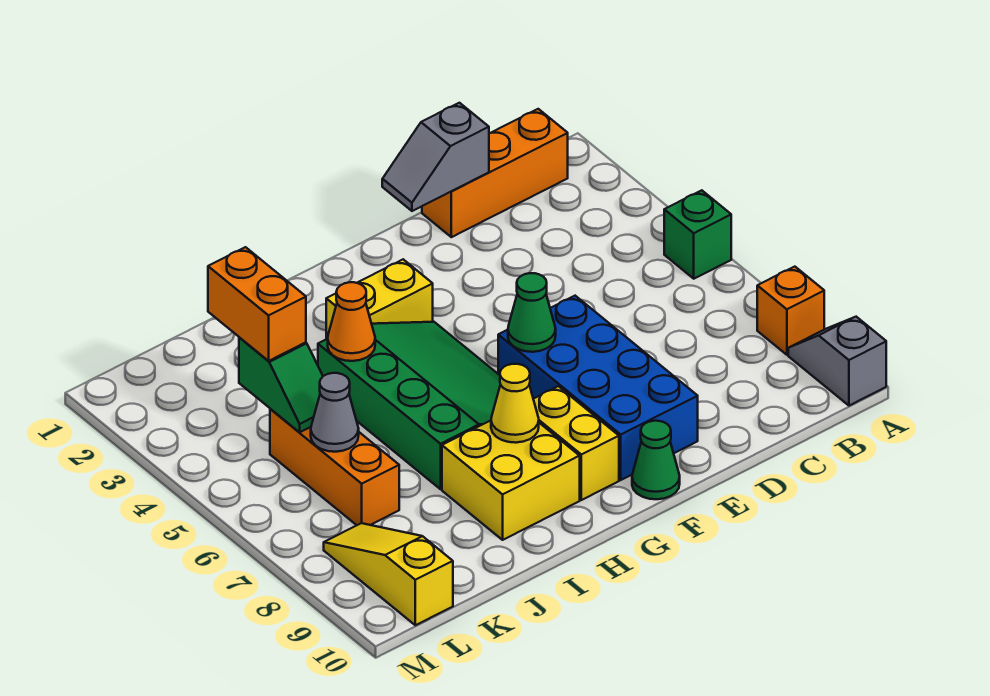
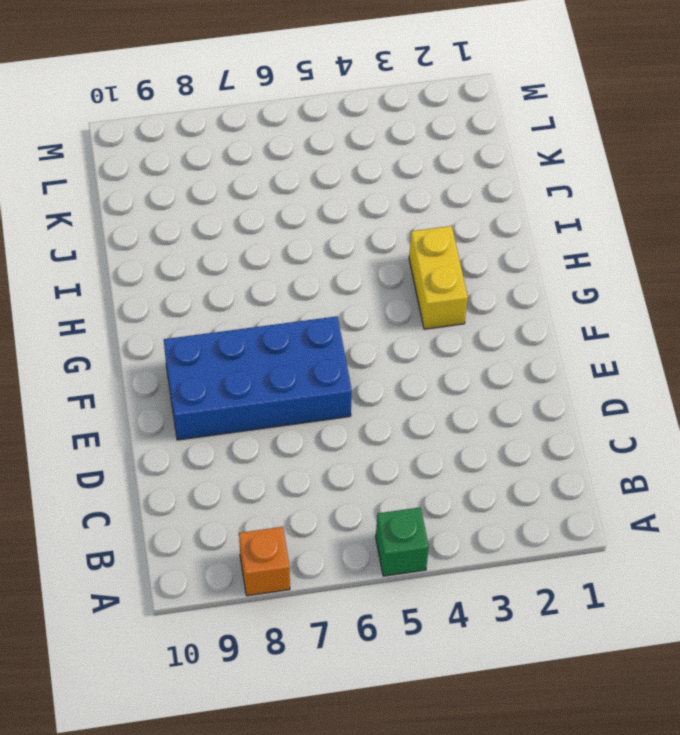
none -> grey slope A9:A10 level 1 top 10
none -> orange brick B1:D1 level 1
none -> green cone F10 level 1

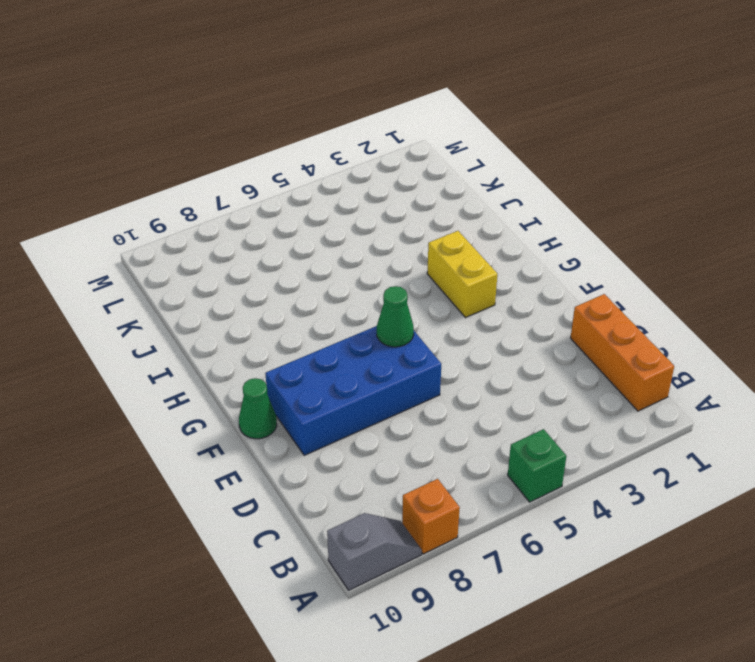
none -> green slope G4:I7 level 1 top I
none -> yellow brick G8:G9 level 1
none -> yellow brick H8:I9 level 1

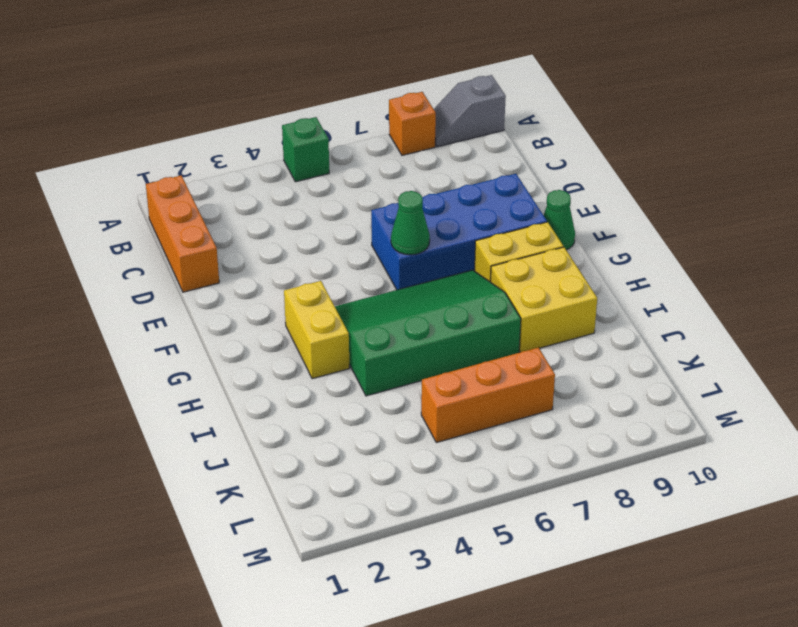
none -> yellow slope L8:L10 level 1 top 10
none -> grey slope D1:E1 level 2 top D
none -> yellow cone H8 level 2

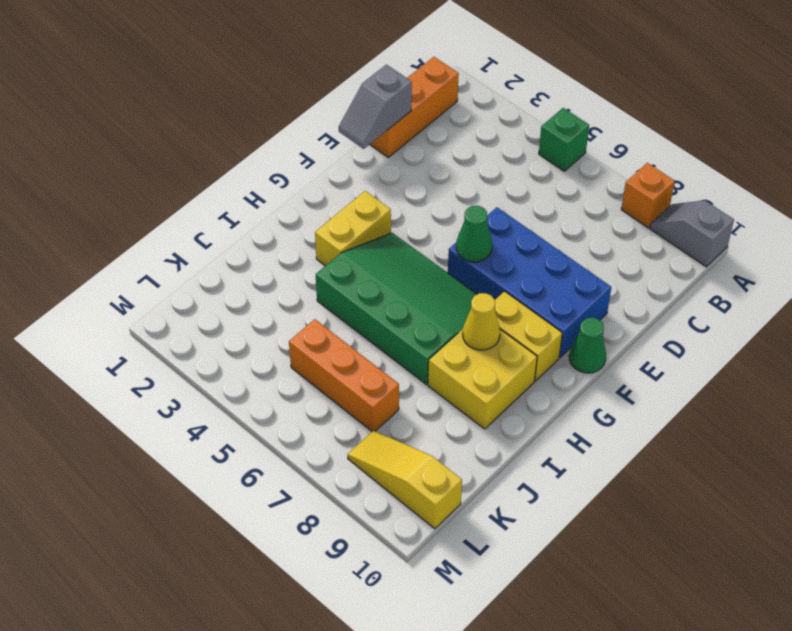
none -> orange cone I4 level 2
none -> green slope K4:K5 level 2 top 4
none -> grey cone K6 level 2

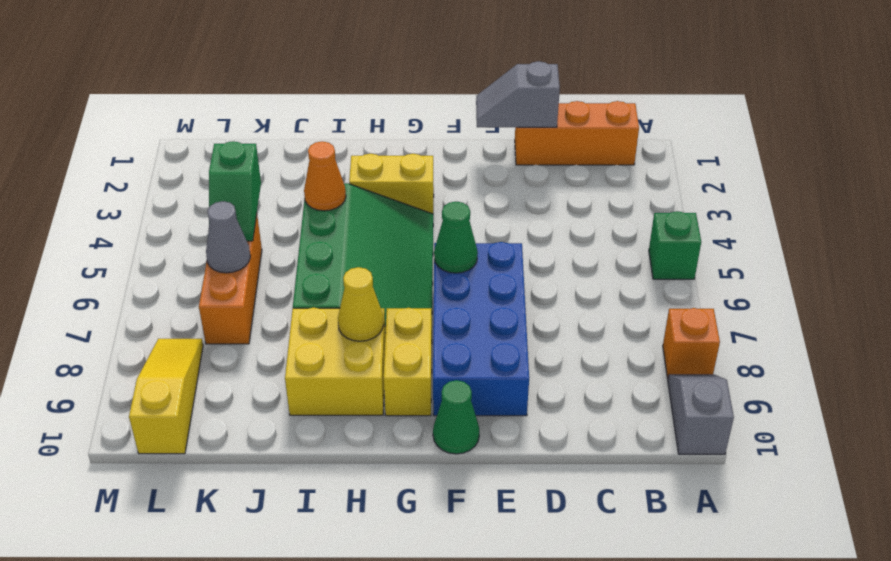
none -> orange brick K3:K4 level 3

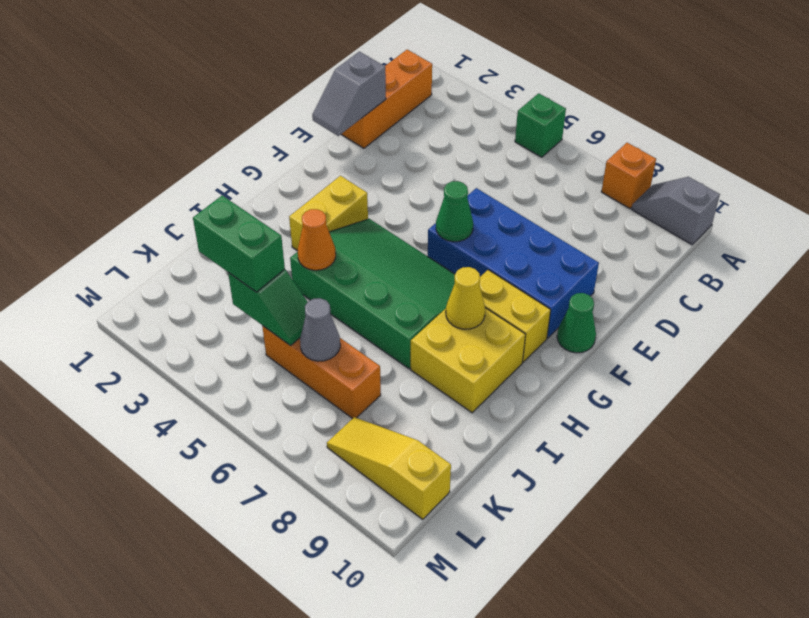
green brick K3:K4 level 3 -> orange brick K3:K4 level 3

